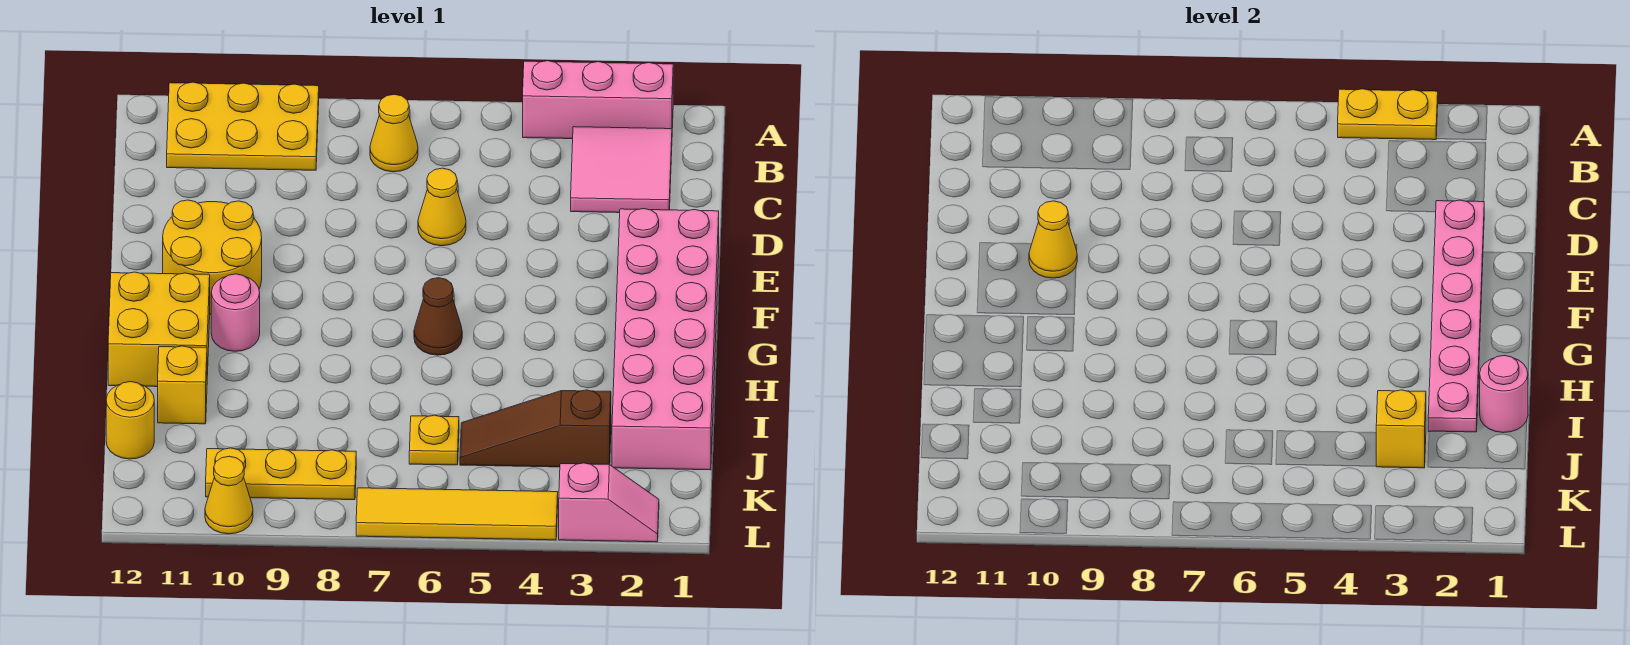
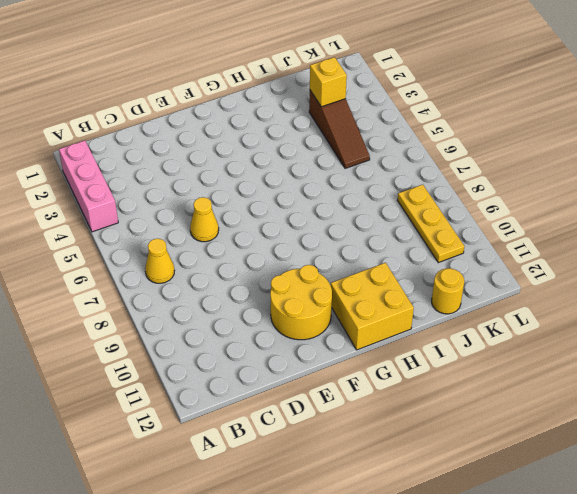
none -> yellow plate A9:B11 level 1
none -> pink tile B2:C3 level 1
none -> pink brick E1:J2 level 1

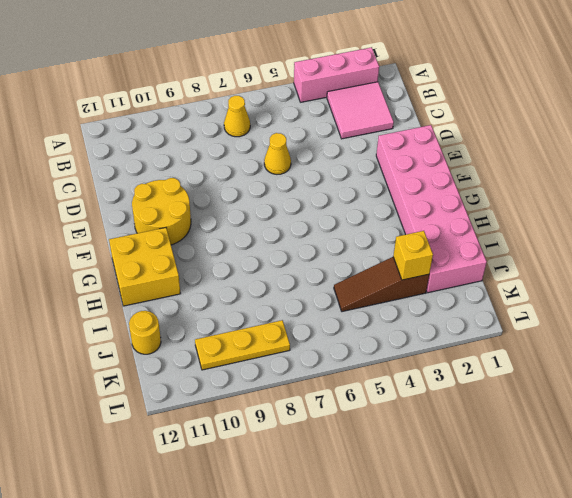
none -> yellow plate A9:B11 level 1
none -> brown cone G6 level 1
none -> pink round brick G10 level 1

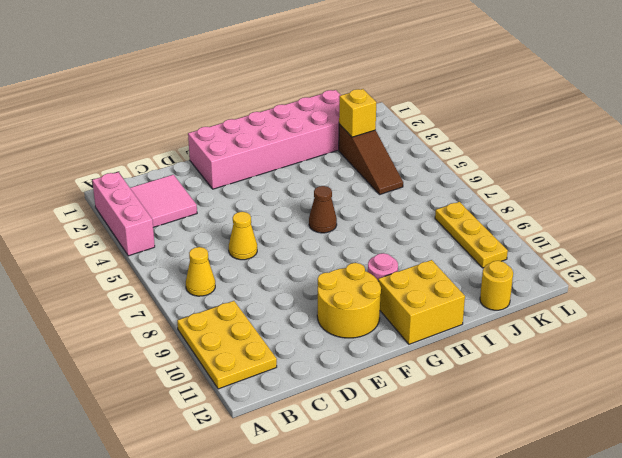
none -> yellow brick I11 level 1
none -> yellow plate J6 level 1
none -> pink slope L2:L3 level 1 top 3

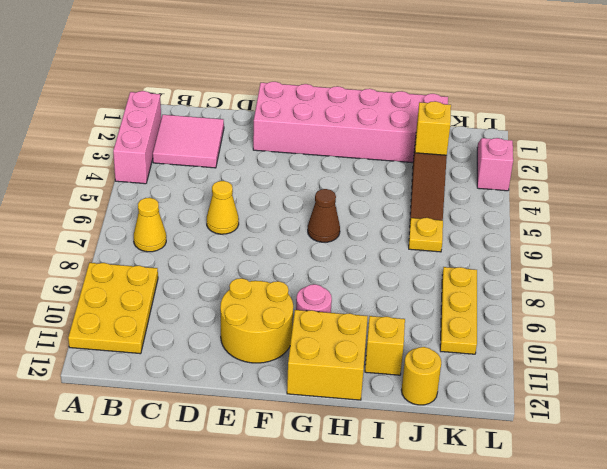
none -> yellow tile L4:L7 level 1
none -> yellow cone L10 level 1
none -> yellow plate A3:A4 level 2

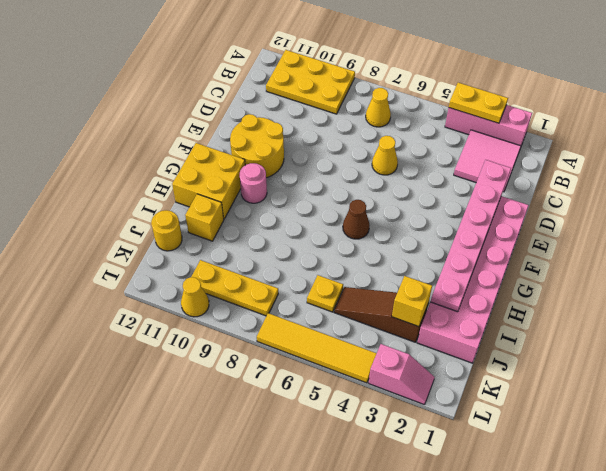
none -> yellow cone E10 level 2
none -> pink round brick I1 level 2

